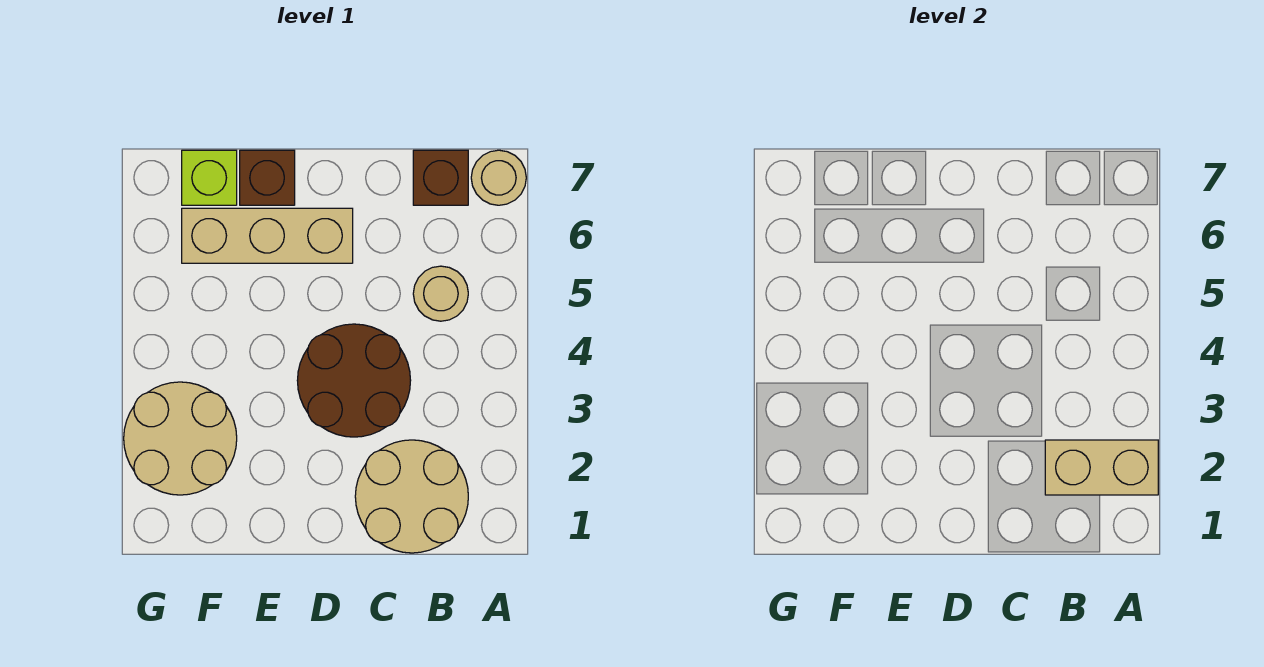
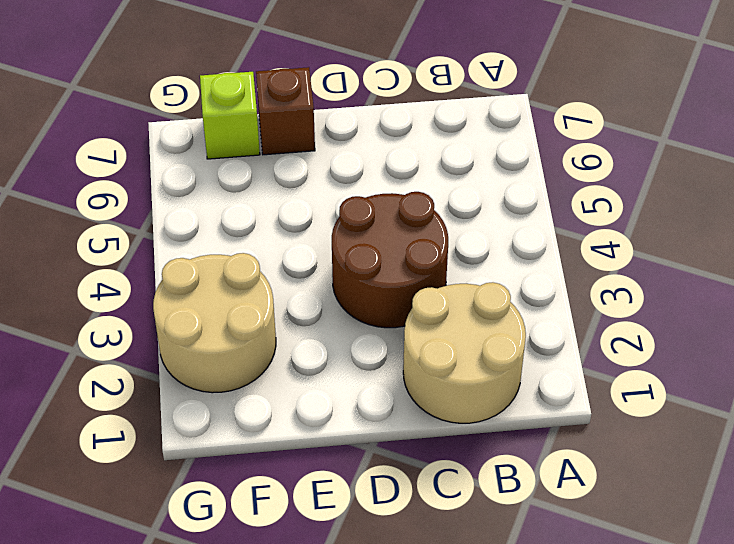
none -> tan round brick A7 level 1
none -> tan round brick B5 level 1

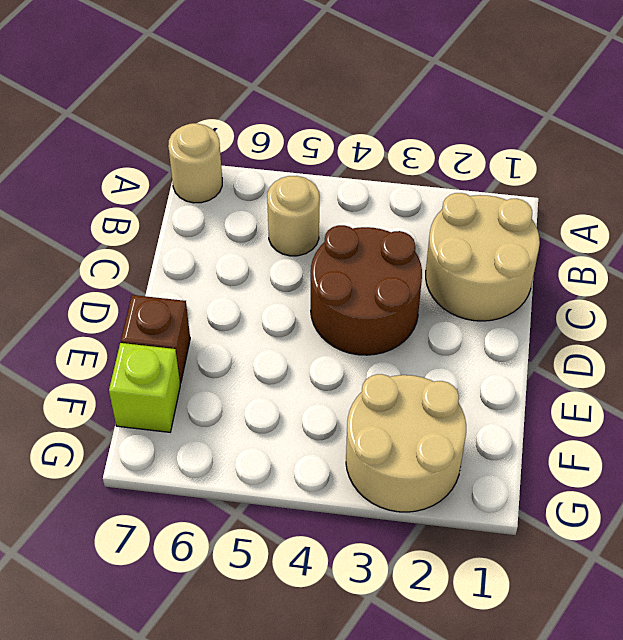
none -> brown brick B7 level 1
none -> tan brick D6:F6 level 1

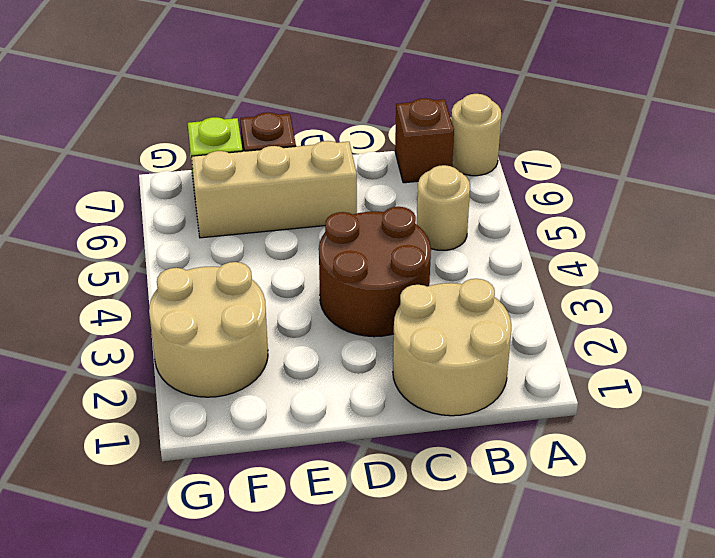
none -> tan brick A2:B2 level 2

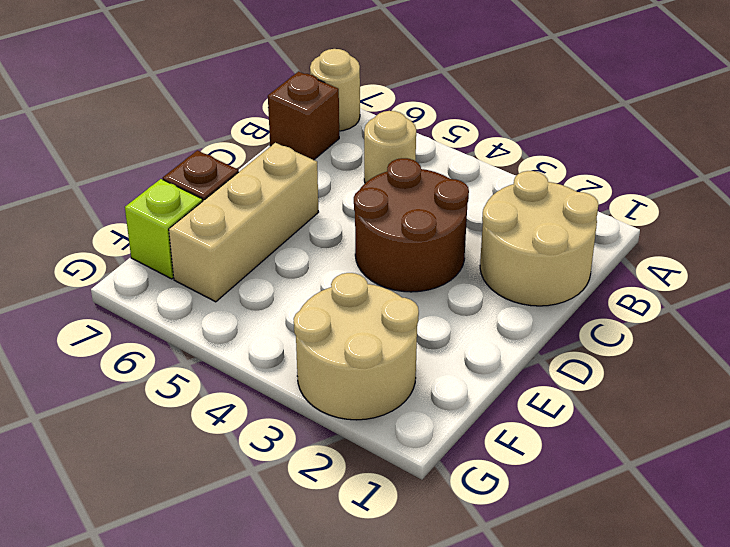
none -> tan brick A2:B2 level 2

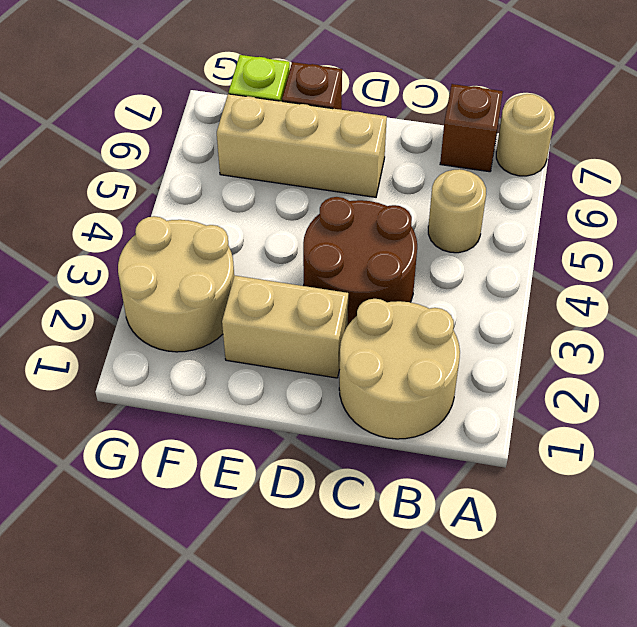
tan brick D2:E2 level 1 -> tan brick A2:B2 level 2

